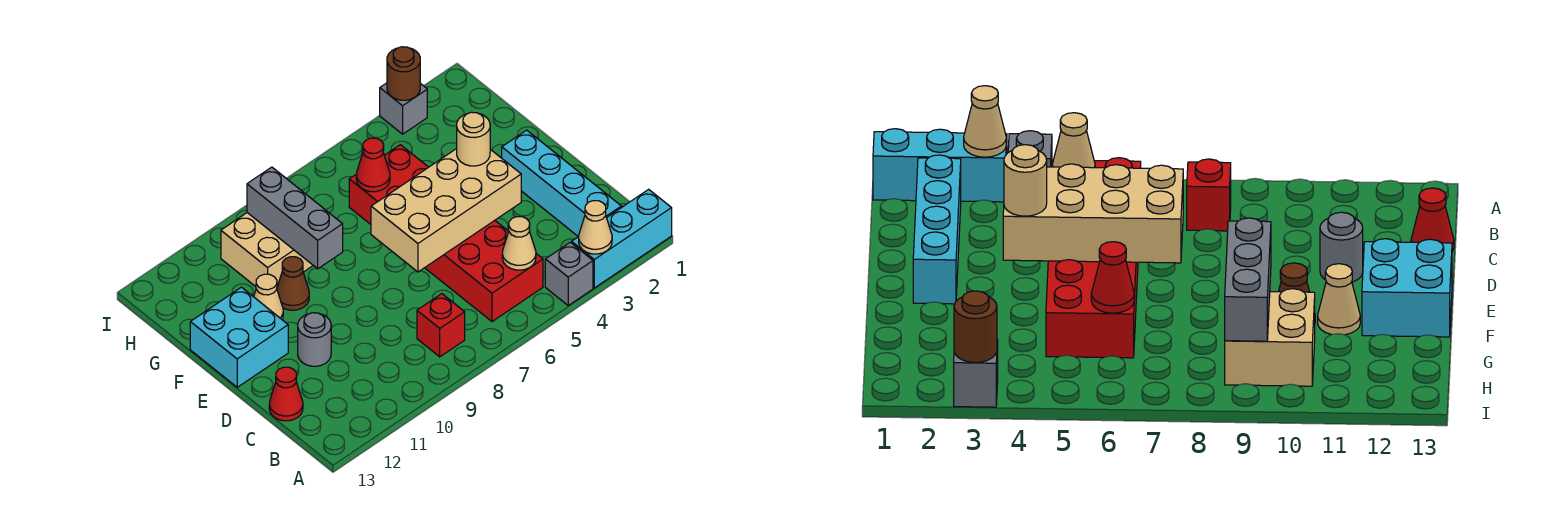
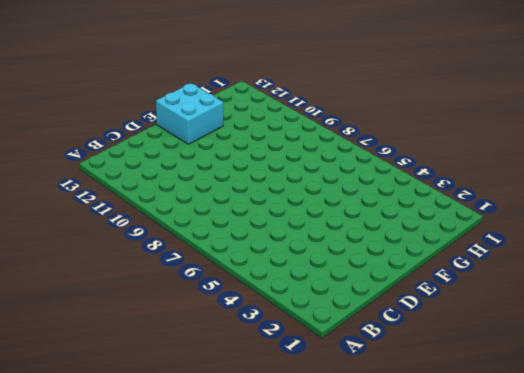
none -> cyan brick A1:A3 level 1
none -> grey brick A4 level 1
none -> cyan brick B2:E2 level 1

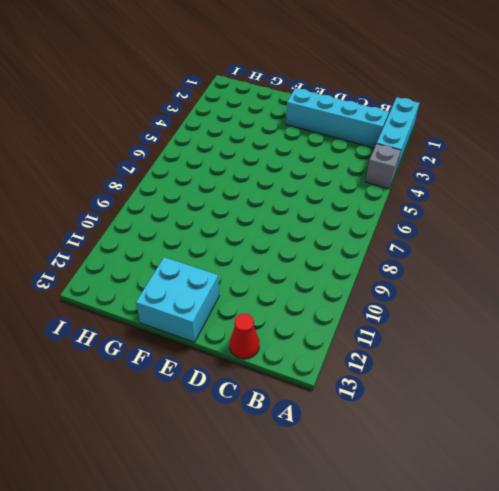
none -> red brick B5:G6 level 1
none -> red brick B8 level 1
none -> grey round brick D11 level 1

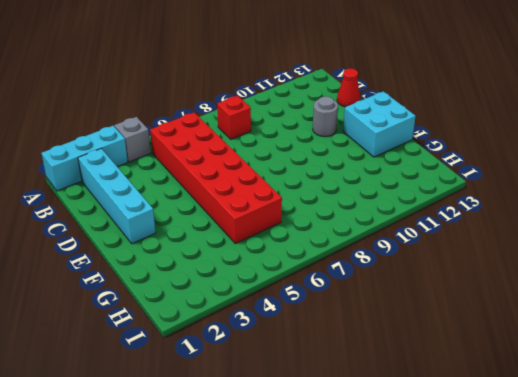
none -> brown cone F10 level 1
none -> tan cone F11 level 1
none -> tan brick G9:H10 level 1

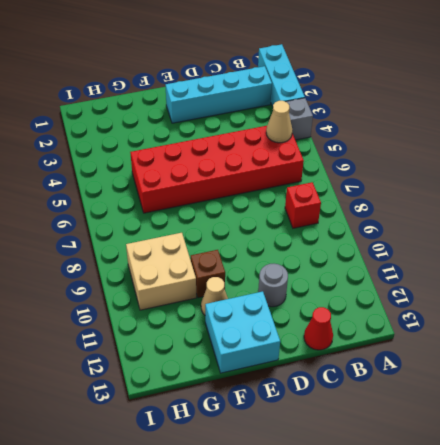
brown brick F10 level 1 -> brown cone F10 level 1
none -> grey brick I3 level 1
none -> tan cone A3 level 2
none -> tan brick D4:E7 level 2

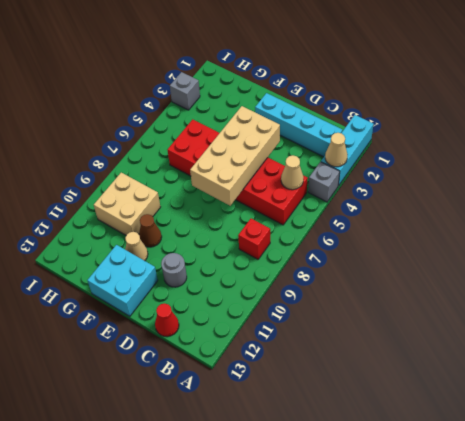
none -> grey brick F9:H9 level 2
none -> red cone G6 level 2
none -> brown round brick I3 level 2

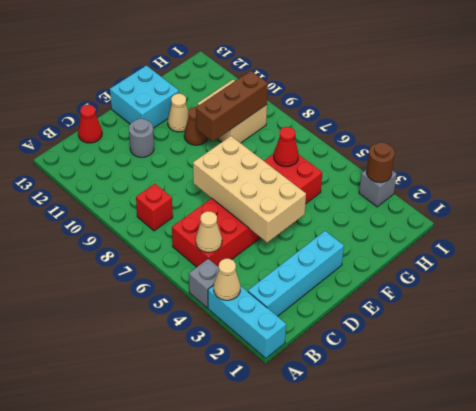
brown brick F9:H9 level 2 -> grey brick F9:H9 level 2
none -> tan round brick E4 level 3

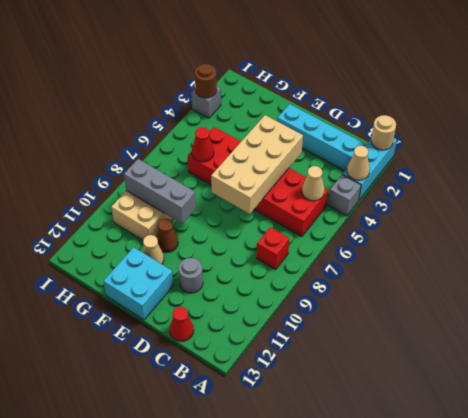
tan round brick A1 level 2 -> tan round brick E4 level 3

